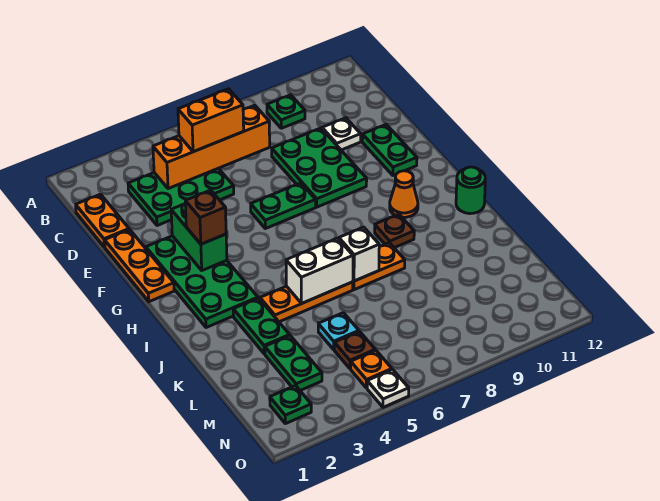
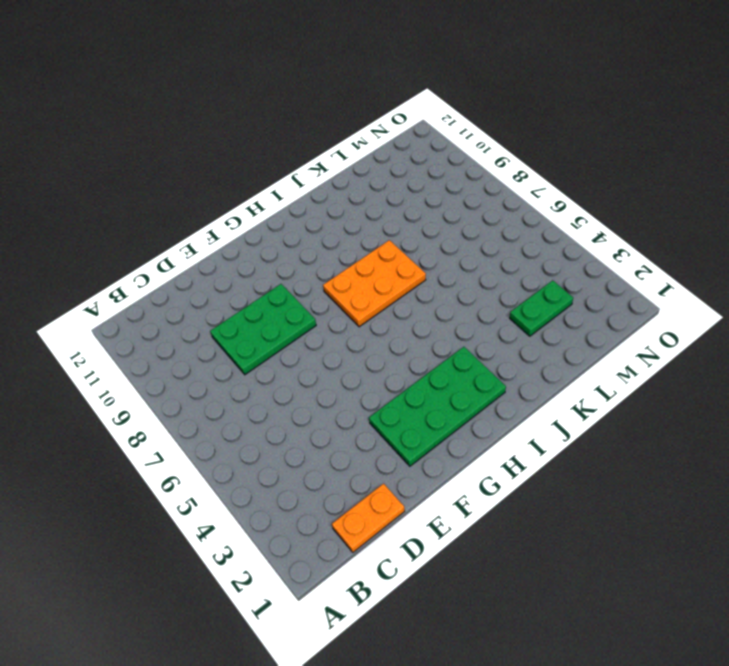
orange plate H7:J8 level 1 -> orange plate J7:J8 level 1
none -> green plate B9 level 1
none -> green plate C3:D5 level 1
none -> white plate D10 level 1

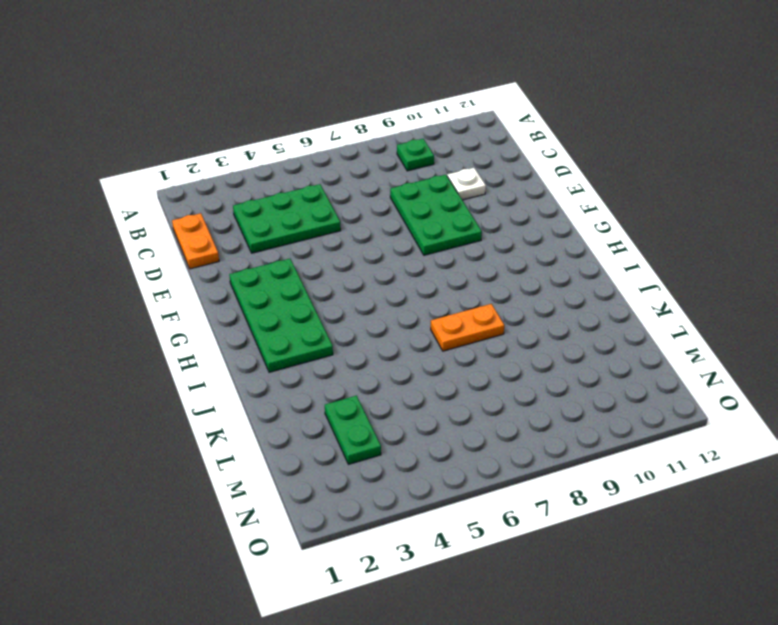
none -> orange plate E1:G1 level 1
none -> green plate E11:F11 level 1
none -> green plate F6:F7 level 1

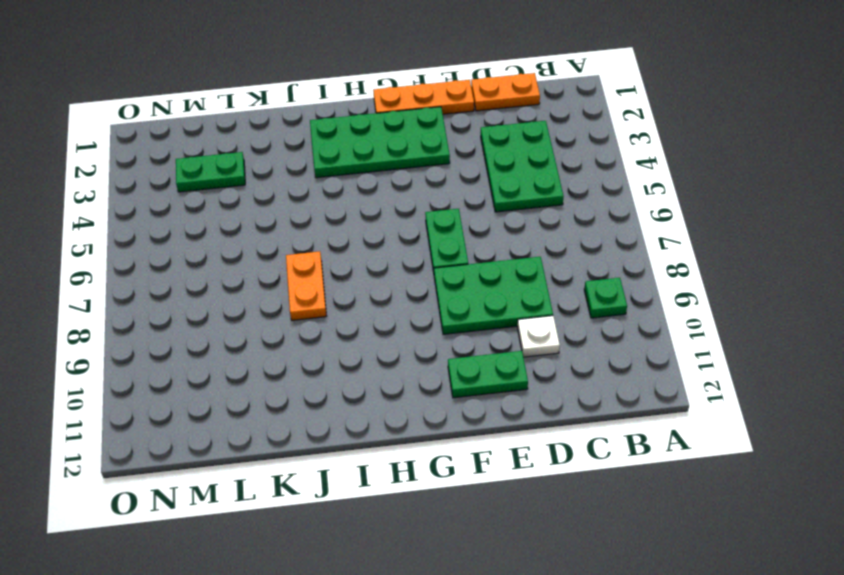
none -> orange cone H10 level 1
none -> brown plate I9 level 1
none -> green round brick I12 level 1

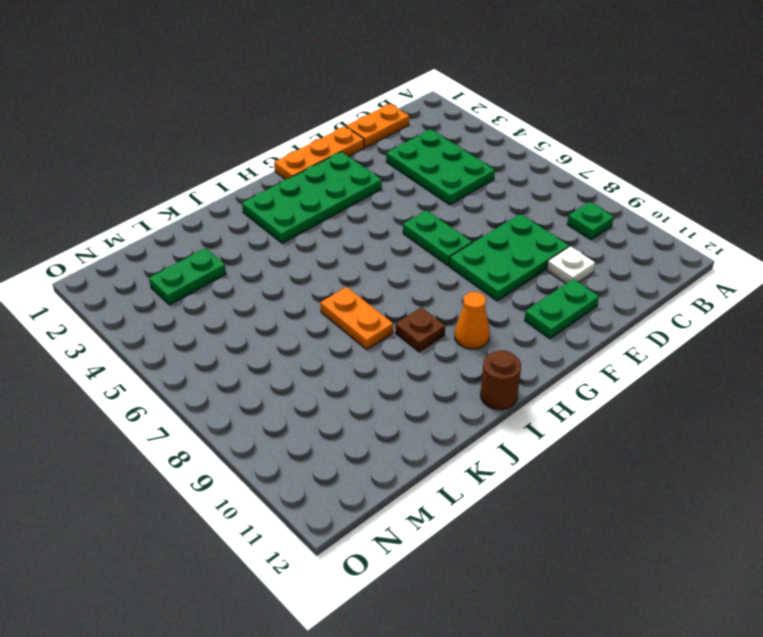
brown round brick I12 level 1 -> green round brick I12 level 1
none -> green plate J3:K3 level 1
none -> orange plate J4:J6 level 1
none -> cyan plate L5 level 1

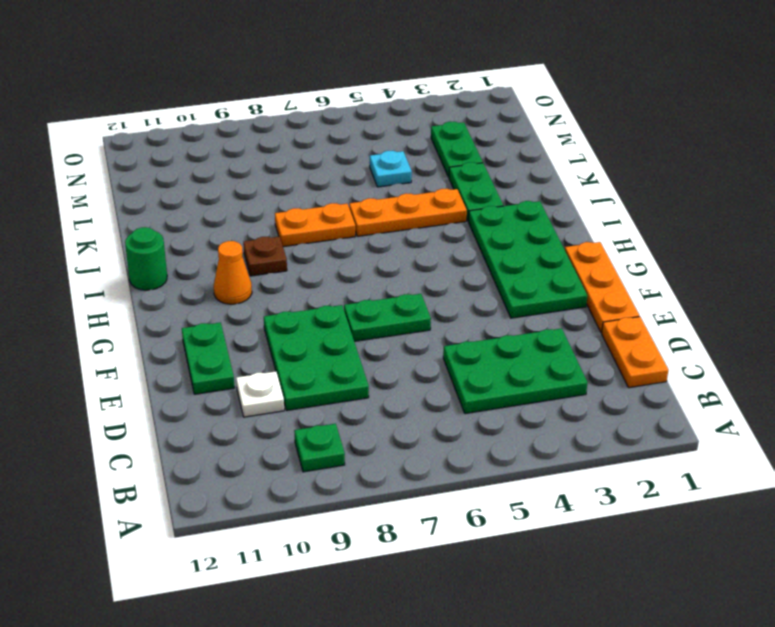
none -> brown plate M5 level 1
none -> green plate N2 level 1
none -> orange plate N5 level 1

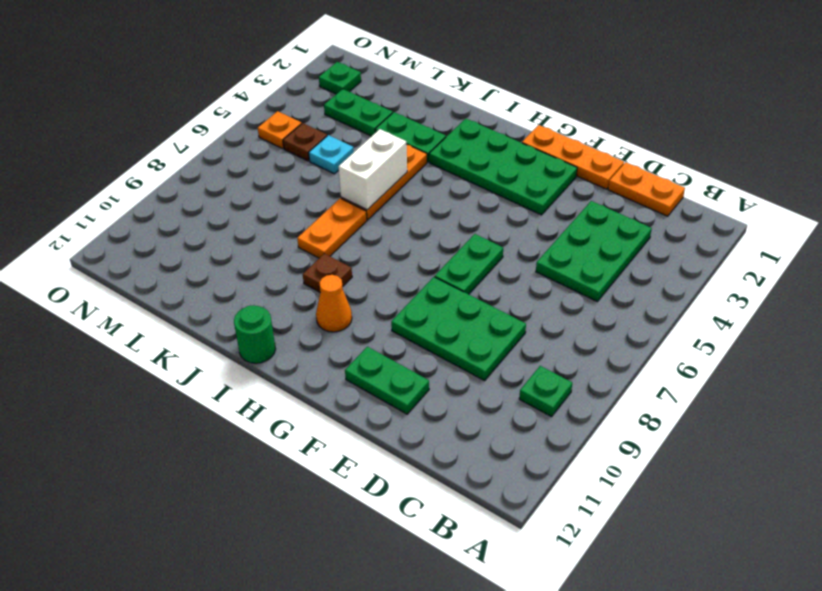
none -> white plate D10 level 1
none -> white plate O5 level 1
none -> orange brick C4:C7 level 2

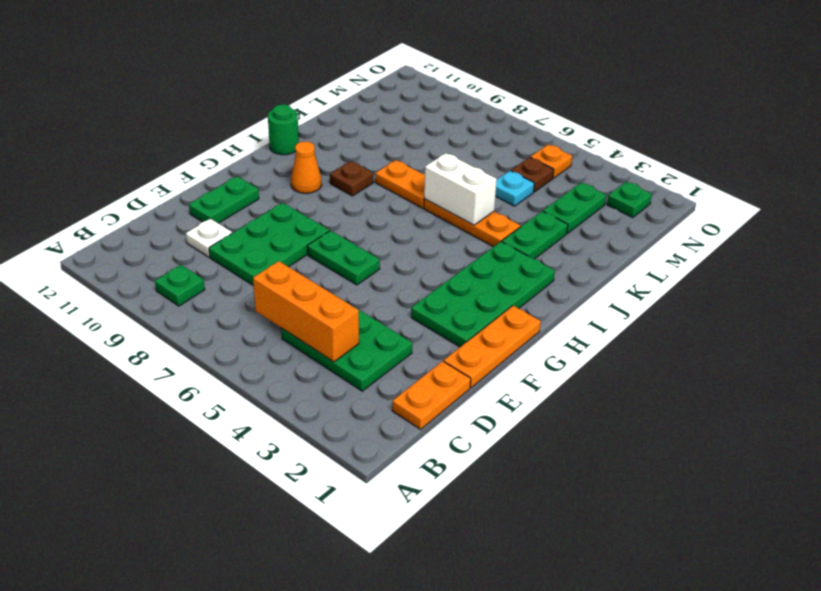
orange brick C4:C6 level 2 -> orange brick C4:C7 level 2
none -> white plate O5 level 1
none -> green brick F3:G3 level 2
none -> white brick J7 level 2

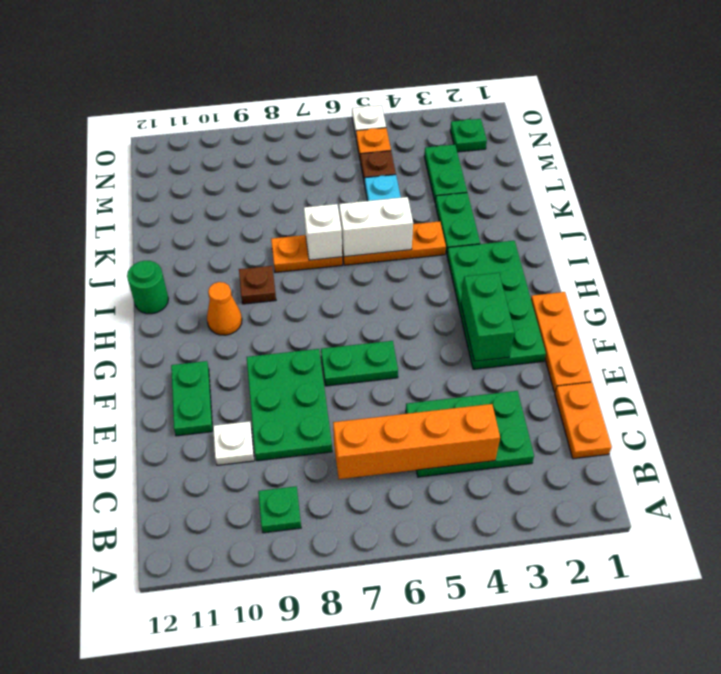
none -> orange brick C5:C6 level 3
none -> brown brick G3 level 3

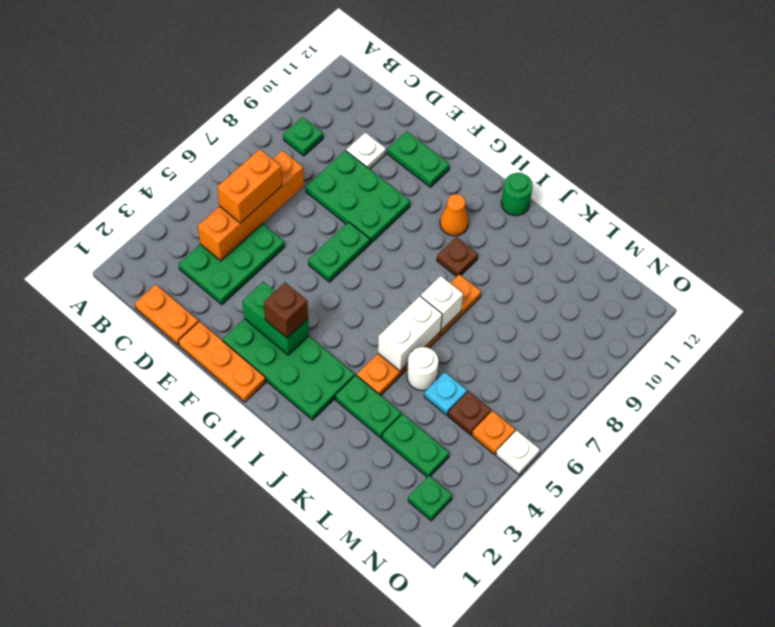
white round brick K5 level 1 -> none

